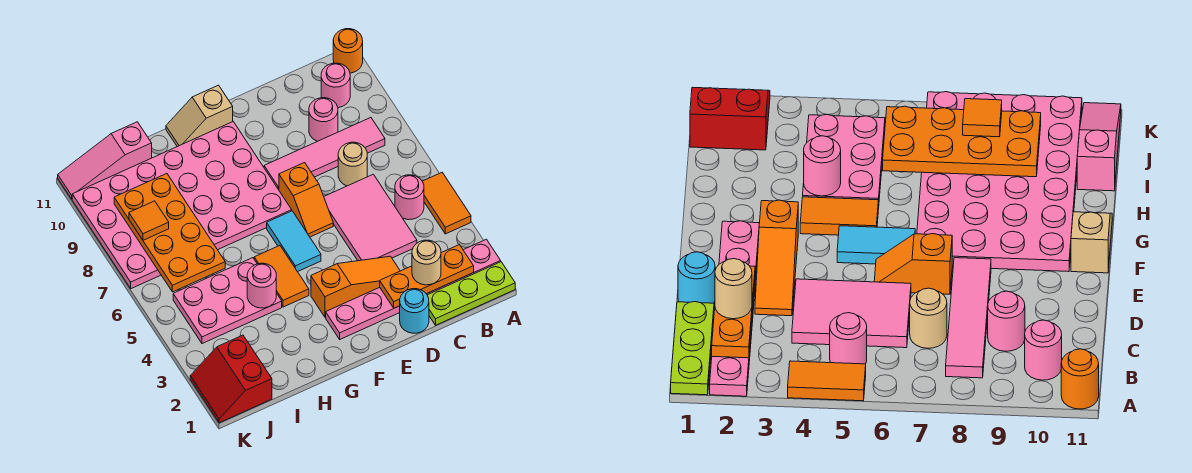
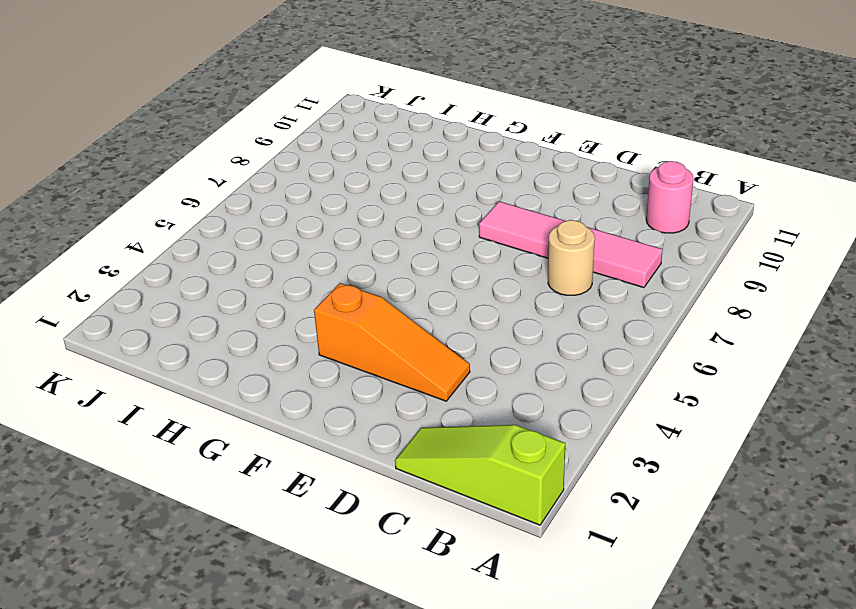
lime slope A1:C1 level 1 top A -> lime plate A1:C1 level 1
none -> pink plate A2:F2 level 1
none -> orange tile A4:A5 level 1
none -> orange round brick A11 level 1

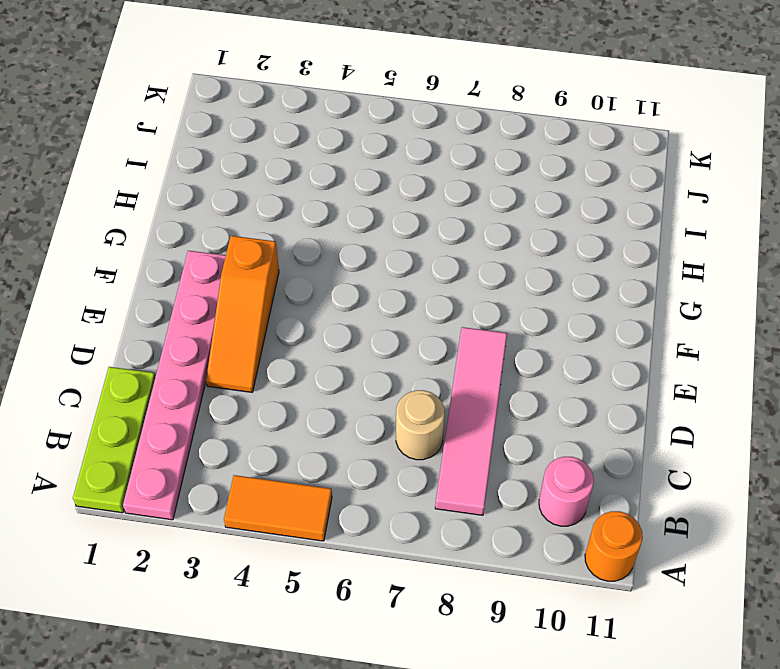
none -> pink round brick B5 level 1
none -> pink tile C4:D6 level 1
none -> pink round brick C9 level 1

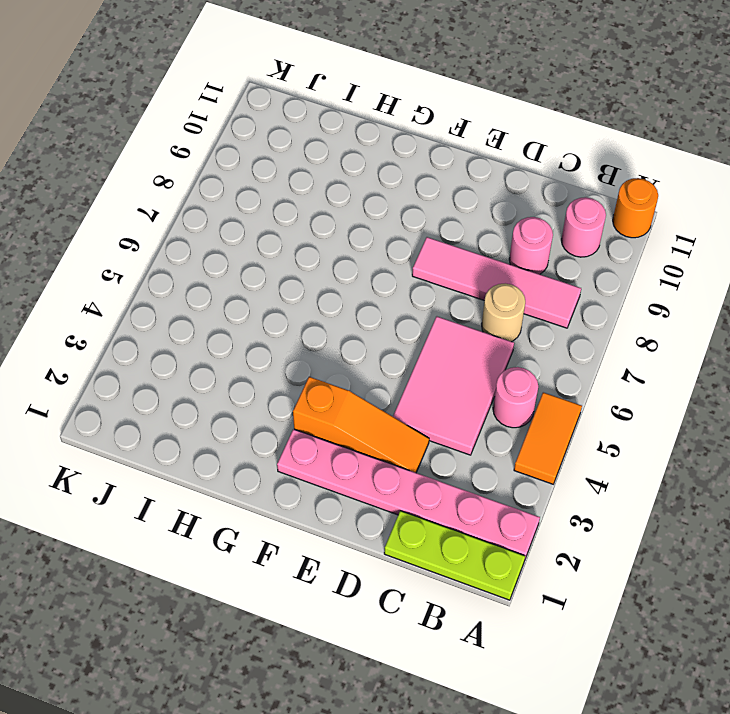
none -> cyan round brick D1 level 1
none -> orange slope E6:E7 level 1 top 7
none -> cyan tile F5:F6 level 1

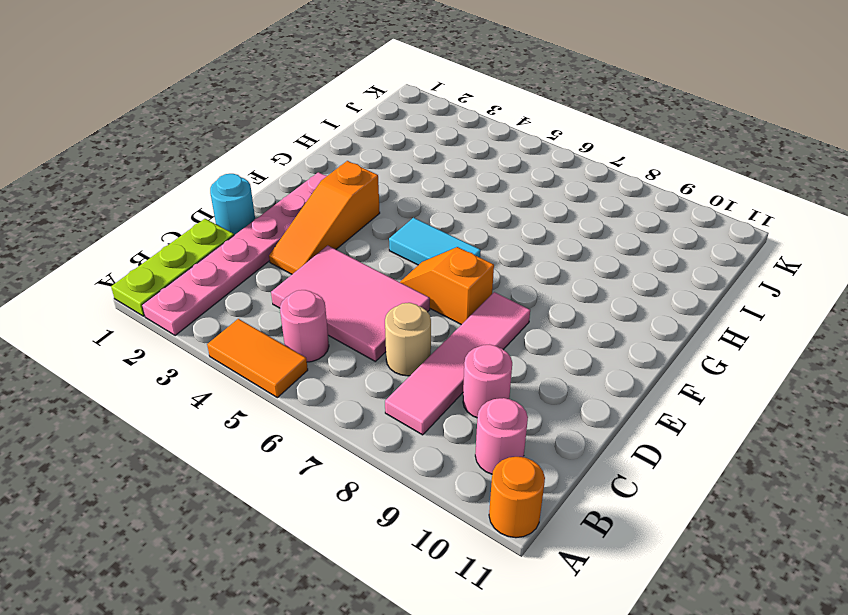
none -> pink plate F7:K10 level 1
none -> tan slope F11:G11 level 1 top F
none -> orange tile G4:G5 level 1

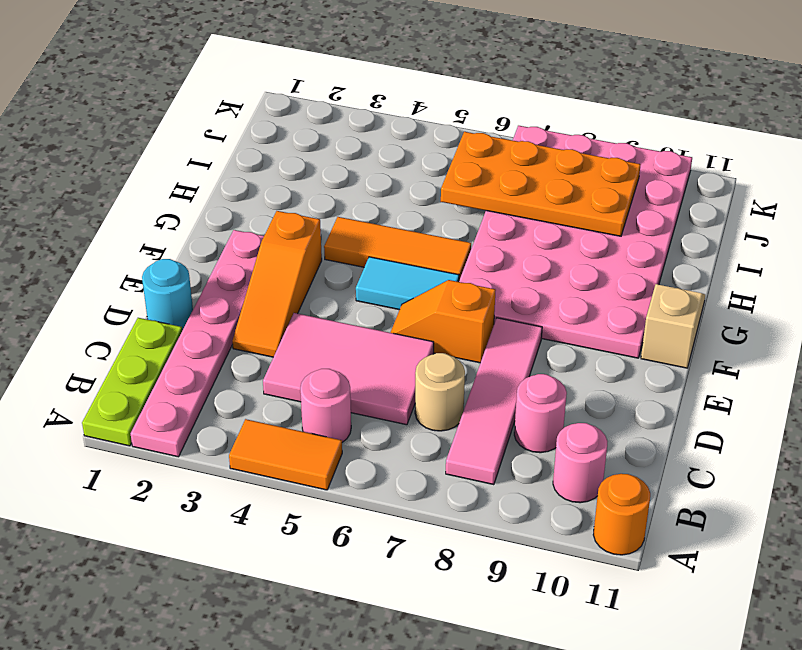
orange tile G4:G6 level 1 -> orange tile G4:G5 level 1
none -> pink plate H4:J5 level 1
none -> pink slope I11:K11 level 1 top I
none -> red slope J1:K2 level 1 top J

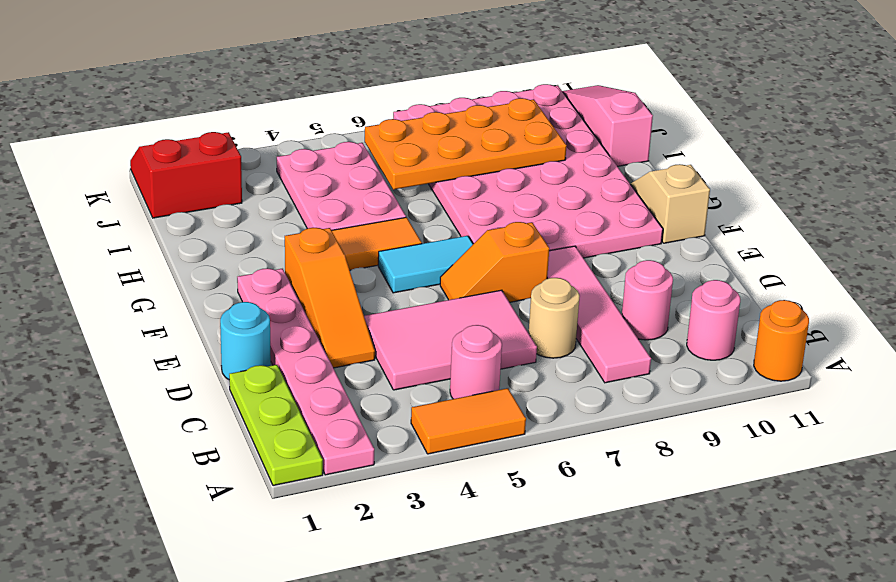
none -> orange plate B2:D2 level 2
none -> pink round brick H4 level 2
none -> tan round brick C2 level 3

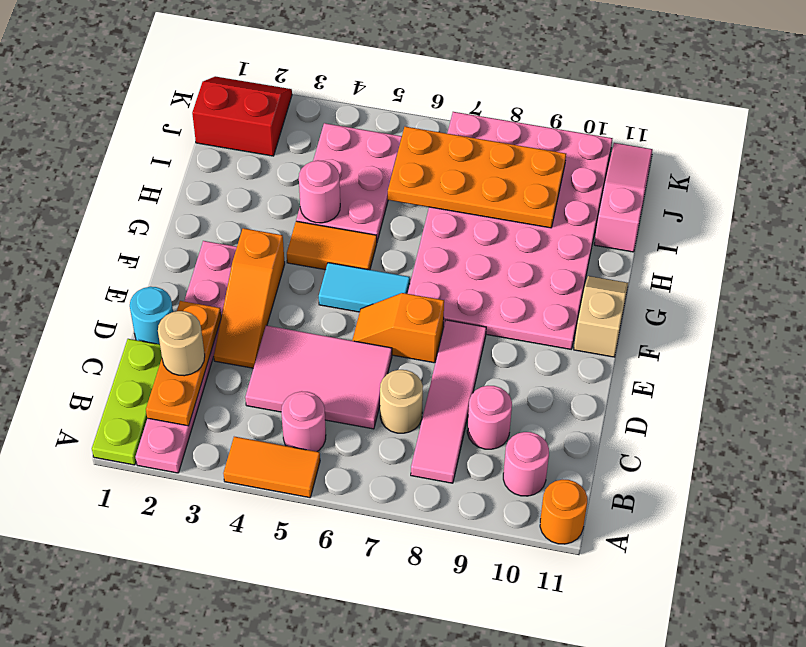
none -> orange tile J8 level 3

